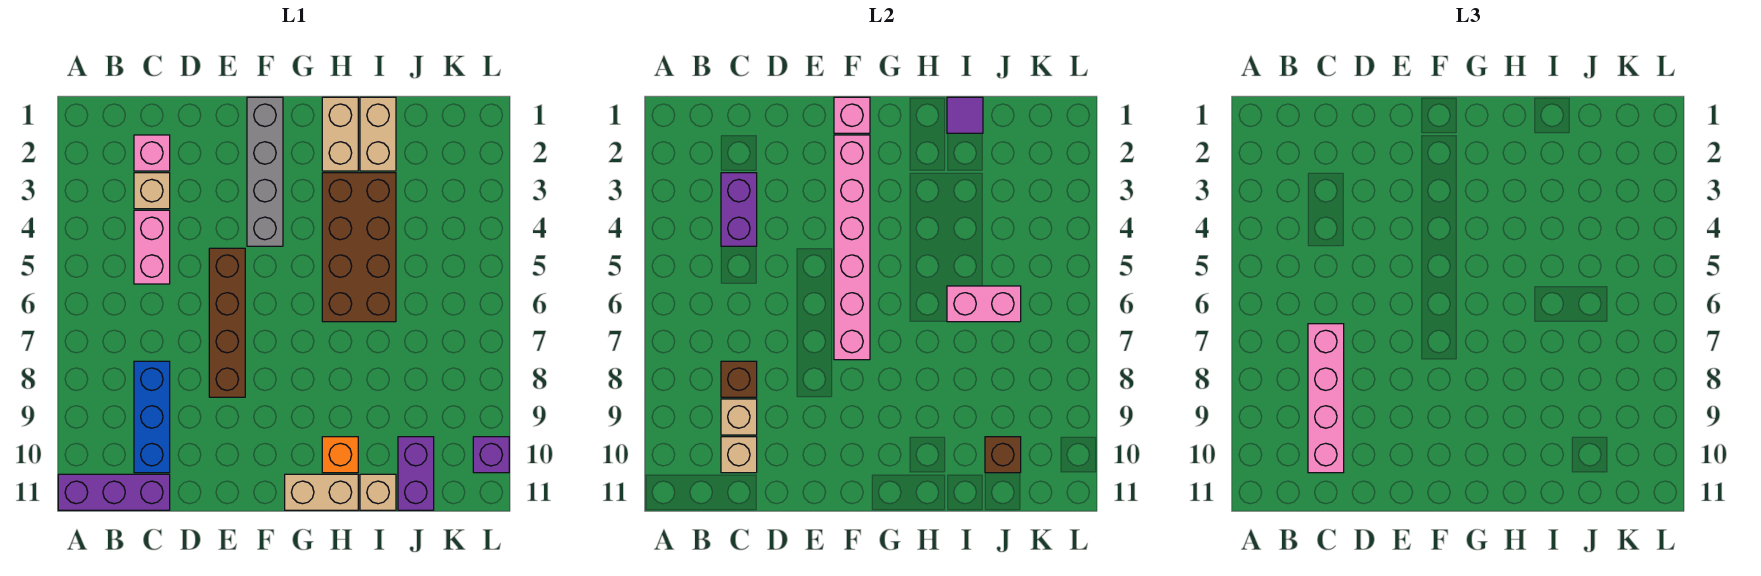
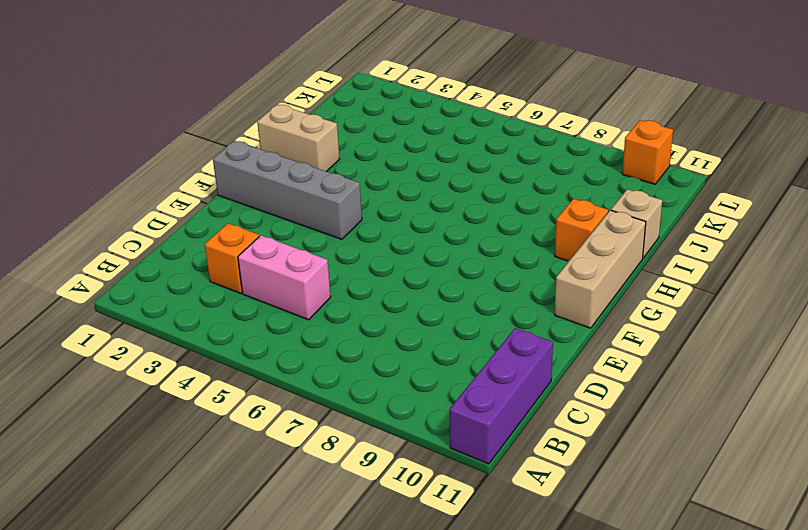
orange brick C3 level 1 -> tan brick C3 level 1
tan brick F11:H11 level 1 -> tan brick G11:H11 level 1
orange brick L10 level 1 -> purple brick L10 level 1
none -> pink brick C2 level 1
none -> blue brick C8:C10 level 1
none -> brown brick E5:E8 level 1

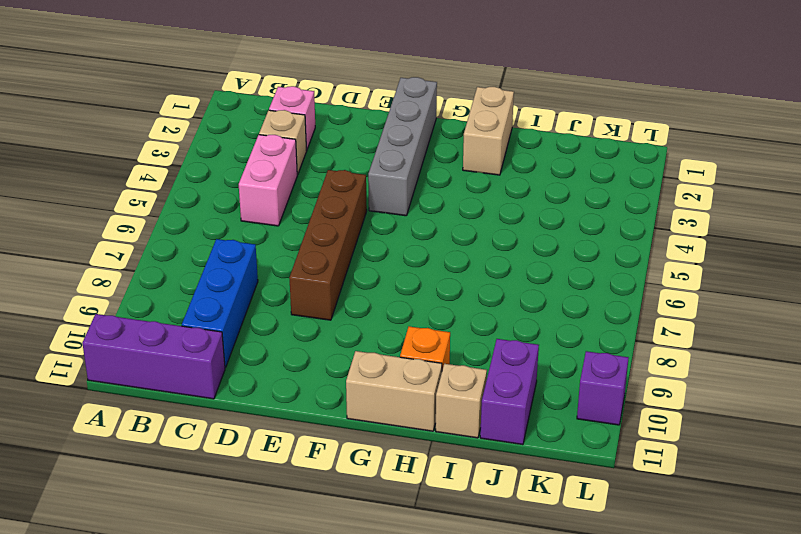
none -> brown brick H3:I6 level 1
none -> tan brick I1:I2 level 1
none -> purple brick C3:C4 level 2

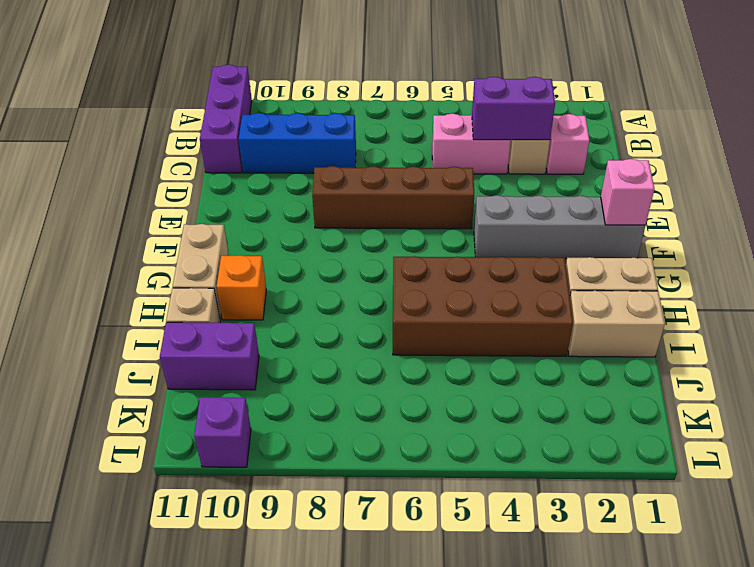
none -> brown brick C8 level 2
none -> tan brick C9 level 2
none -> tan brick C10 level 2

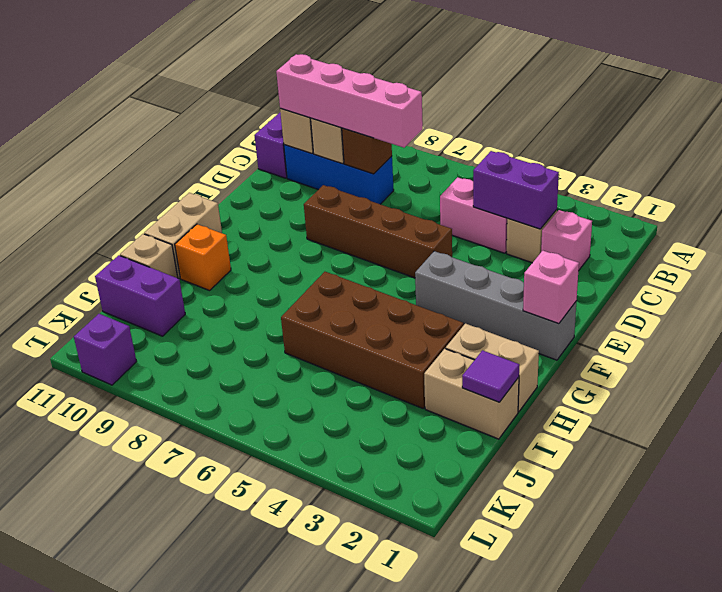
none -> pink brick F2:F7 level 2
none -> pink brick I6:J6 level 2
none -> brown brick J10 level 2

